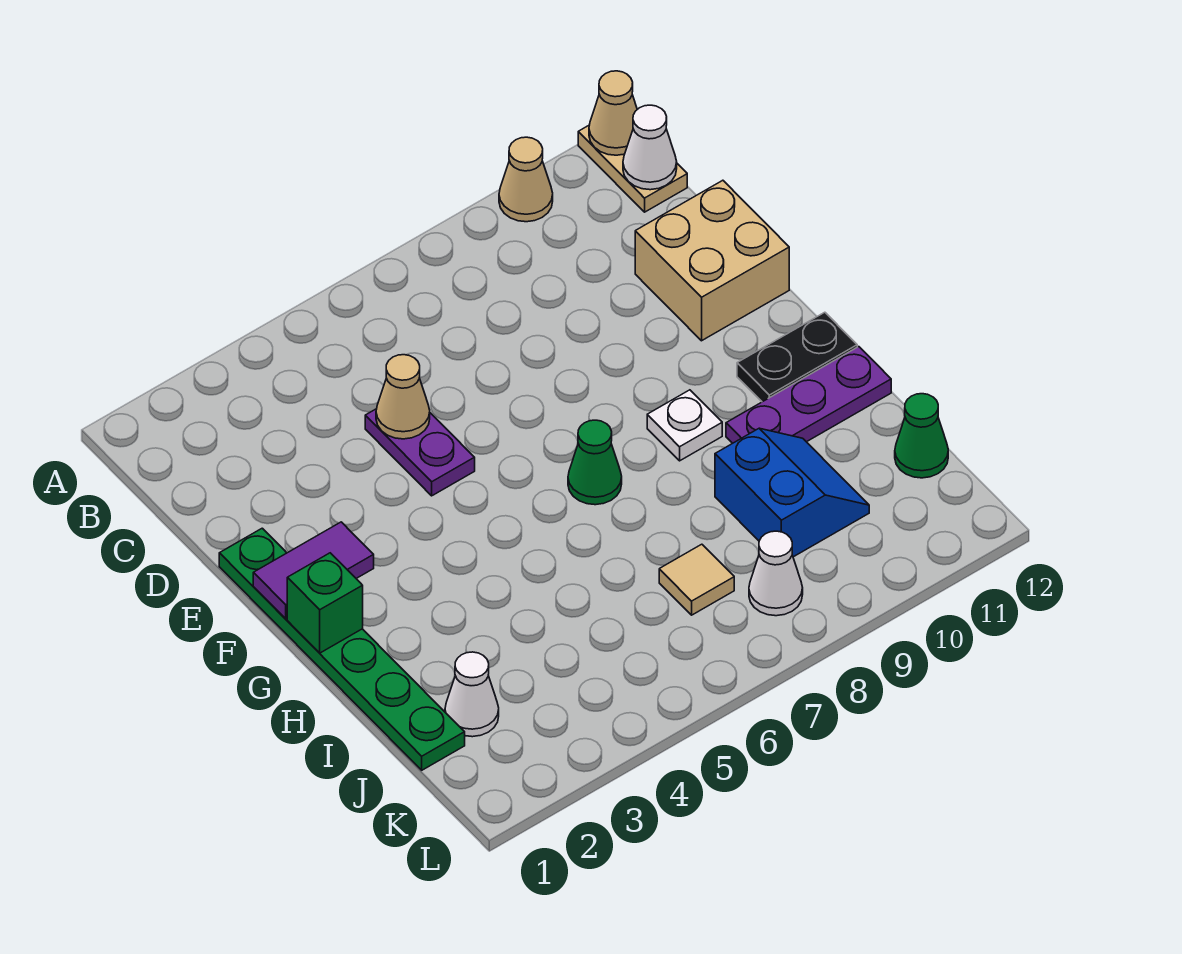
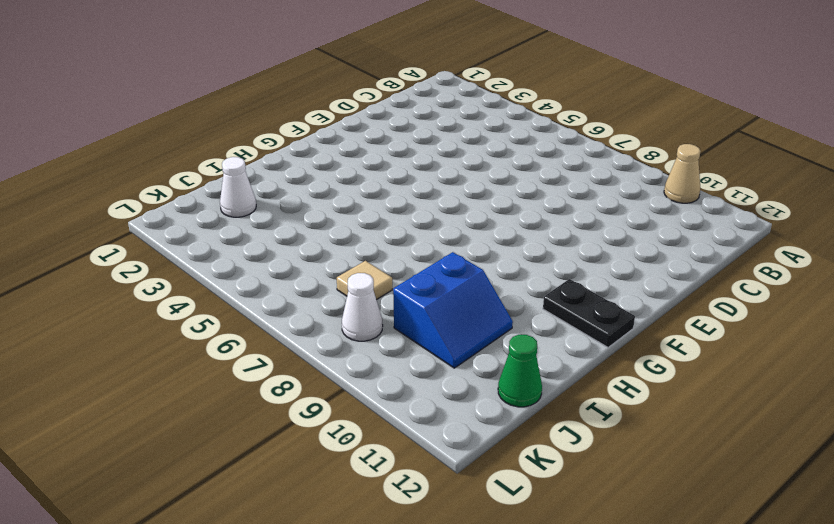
none -> tan plate A12:B12 level 1
none -> purple plate D5:E5 level 1
none -> tan brick D11:E12 level 1

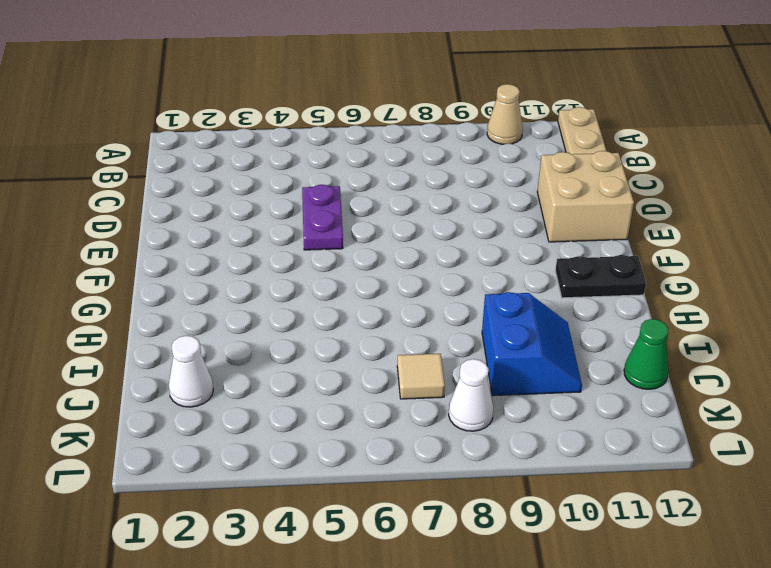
none -> green plate E1:J1 level 1
none -> green cone G7 level 1
none -> white plate G9 level 1

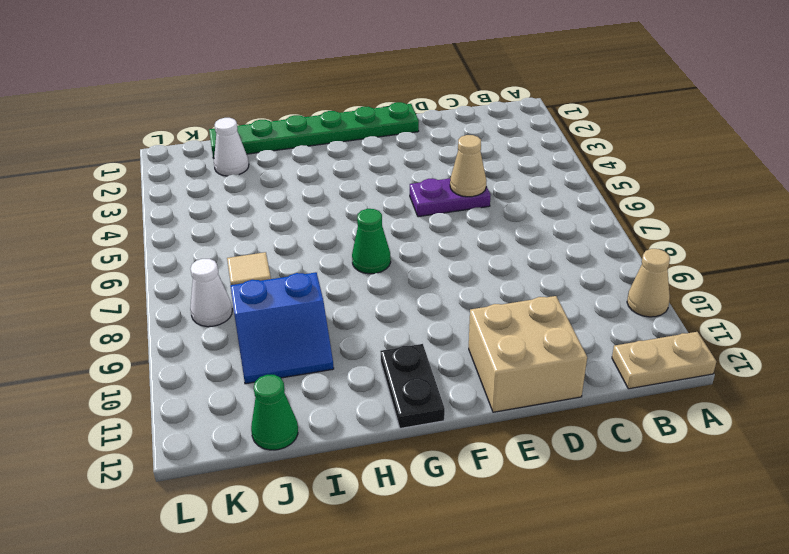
none -> white plate G9 level 1
none -> purple plate H10:H12 level 1
none -> tan cone A12 level 2

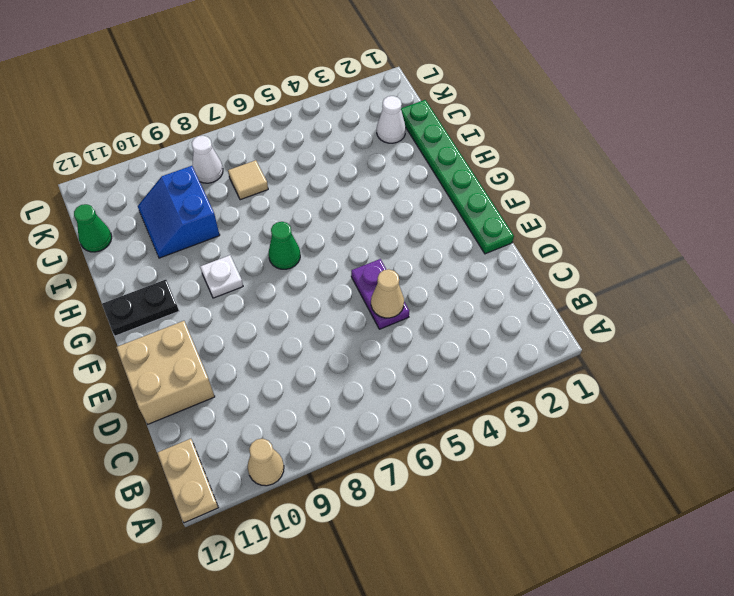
none -> purple plate H10:H12 level 1
none -> tan cone A12 level 2
none -> white cone B12 level 2

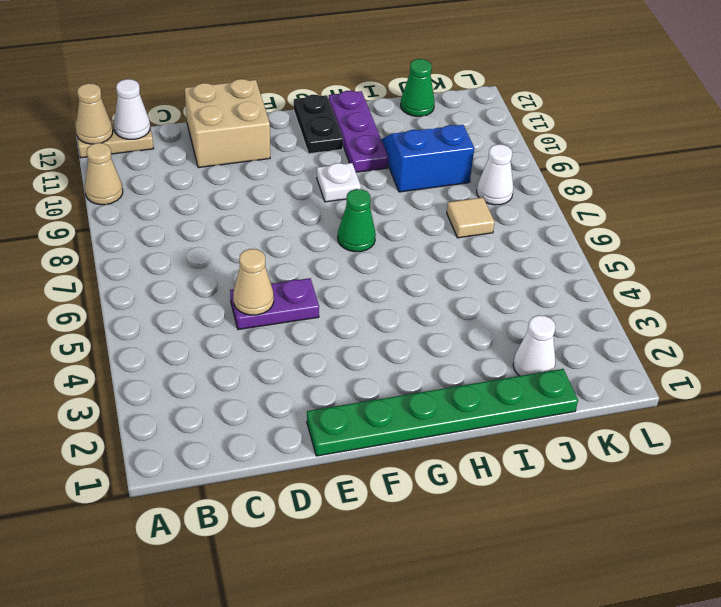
none -> purple tile F1:F2 level 2
none -> green brick G1 level 2

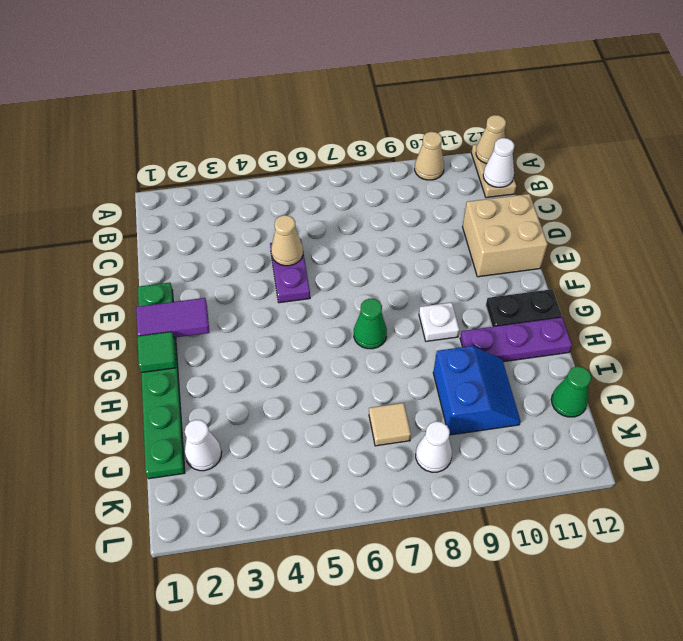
green tile G1 level 2 -> green brick G1 level 2

